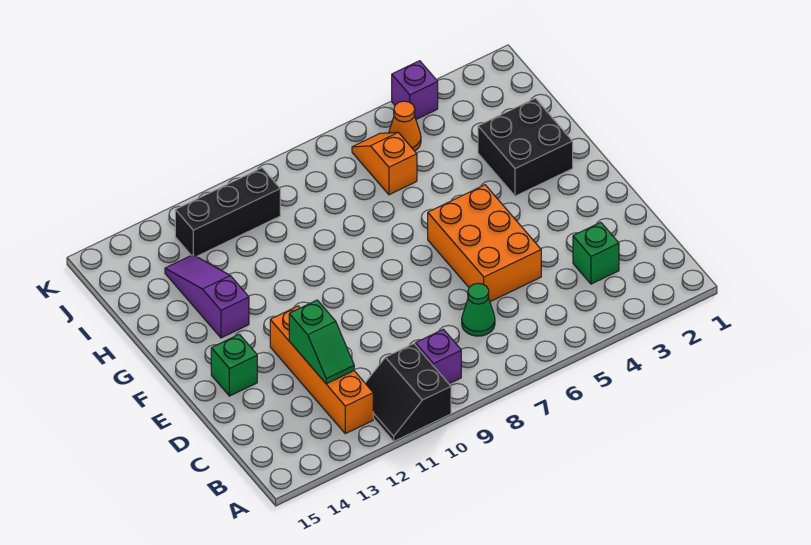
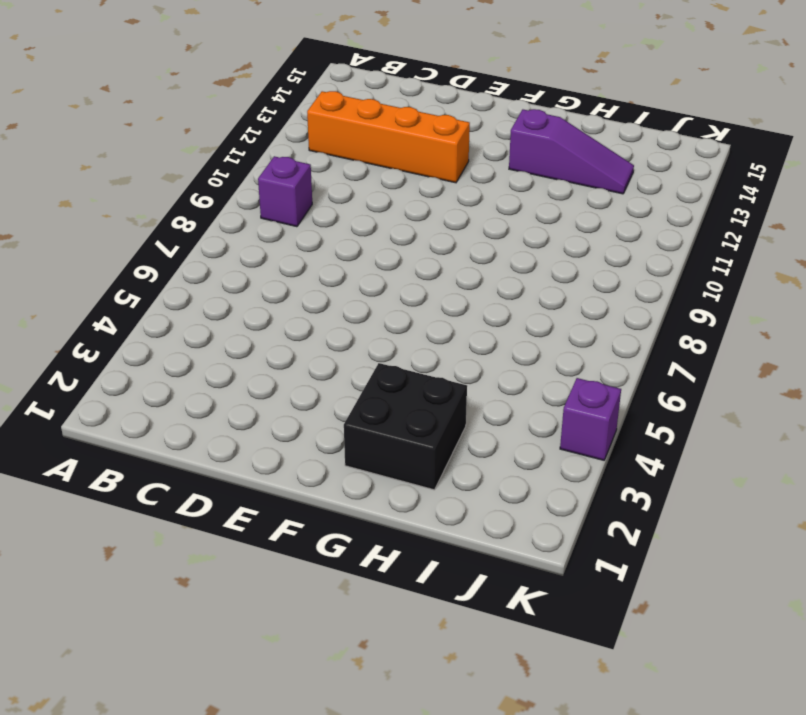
none -> black slope A10:B11 level 1 top 10
none -> green brick C3 level 1
none -> green cone C7 level 1

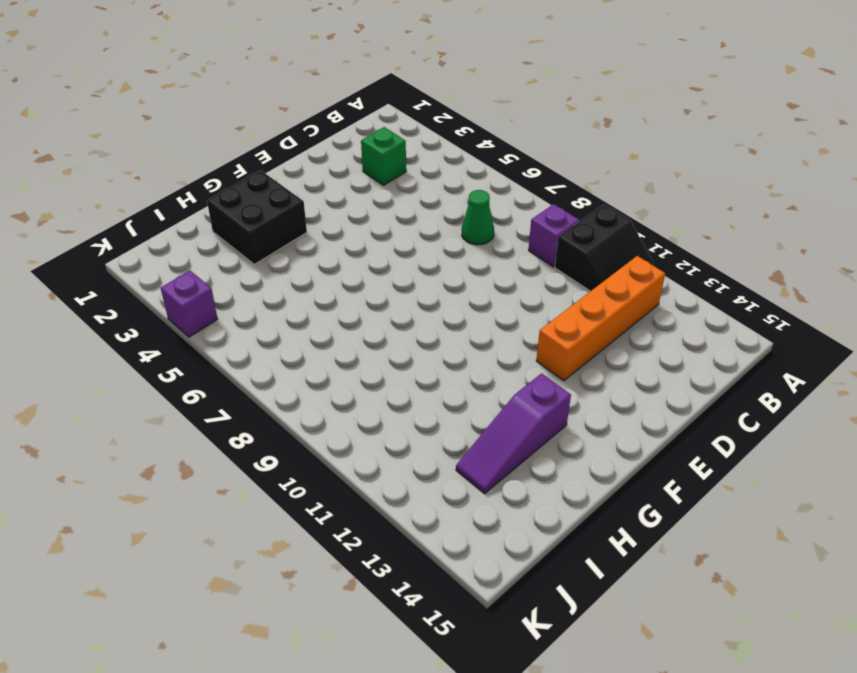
none -> orange brick D5:F6 level 1
none -> green brick E14 level 1
none -> orange slope I6:J6 level 1 top I

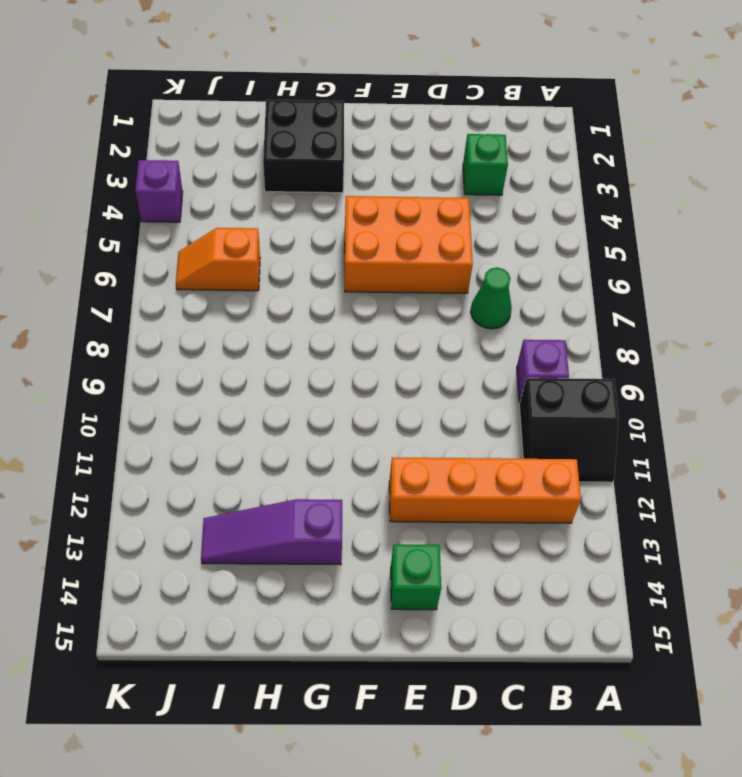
none -> orange cone J5 level 1
none -> black brick J10:J12 level 1
none -> green slope C12:D12 level 2 top D

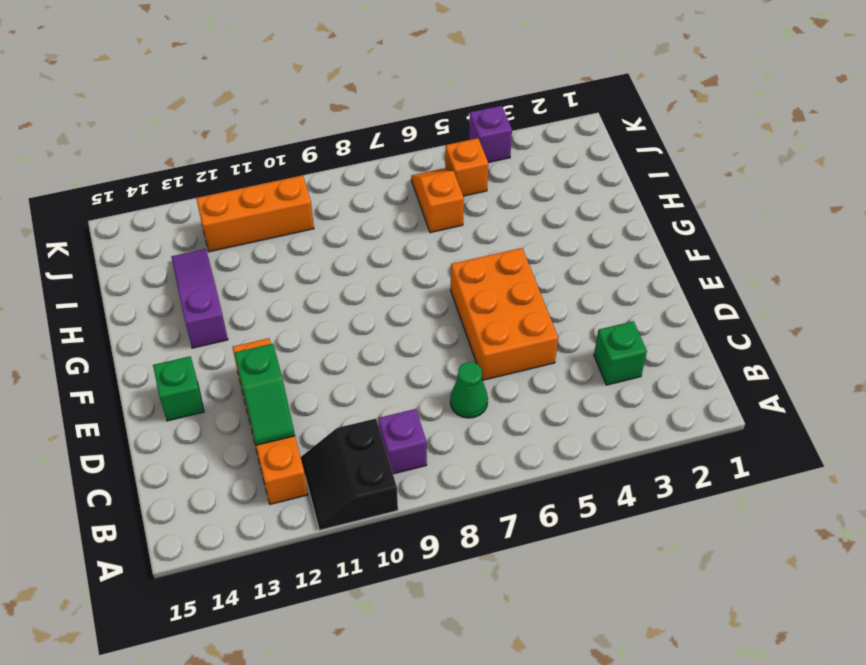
orange brick J5 level 1 -> orange cone J5 level 1
orange brick J10:J12 level 1 -> black brick J10:J12 level 1
none -> black brick G2:H3 level 1

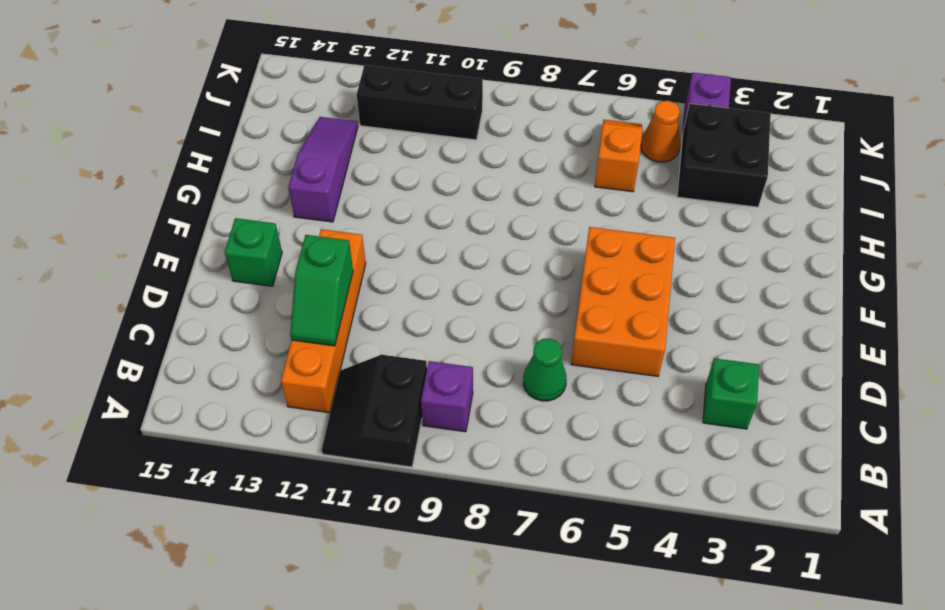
black brick I3:J4 level 1 -> black brick G2:H3 level 1

